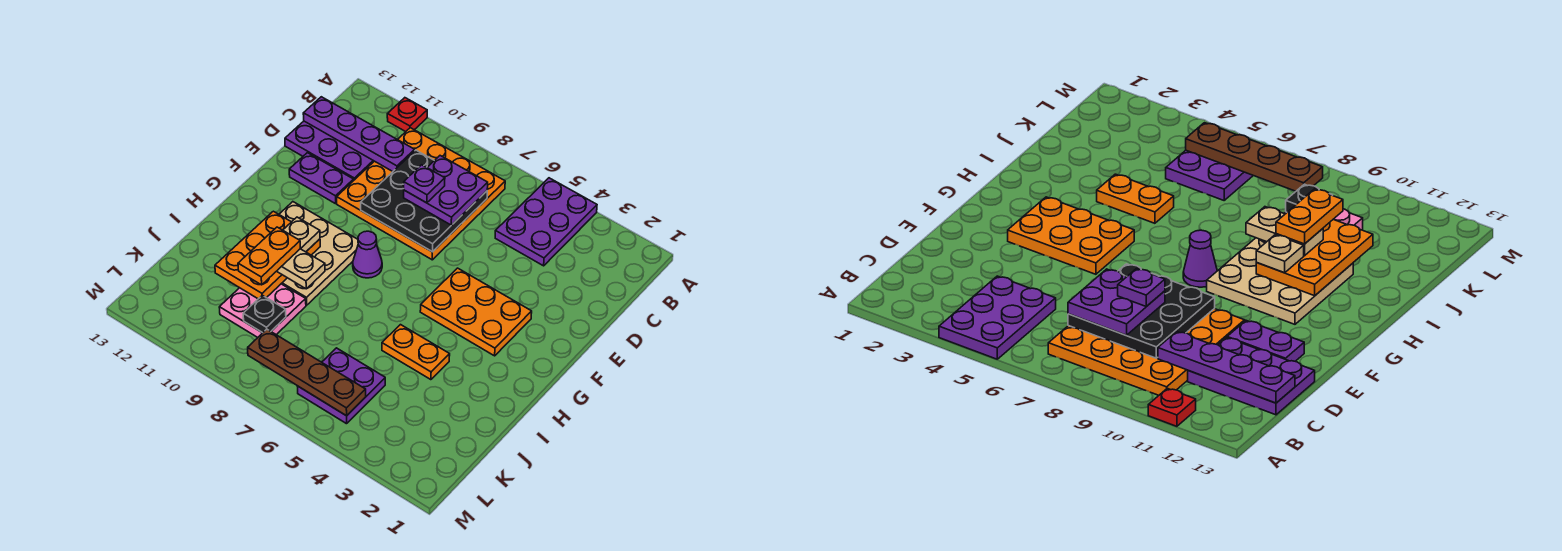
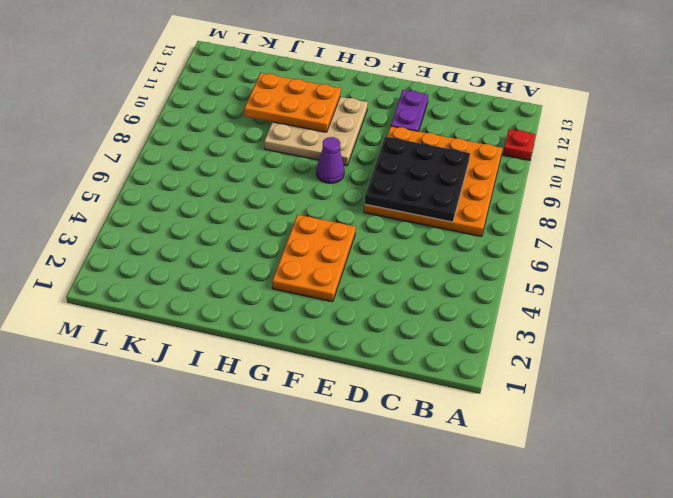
none -> purple plate A4:C5 level 1
none -> purple plate C11:D13 level 1
none -> orange plate I4:I5 level 1

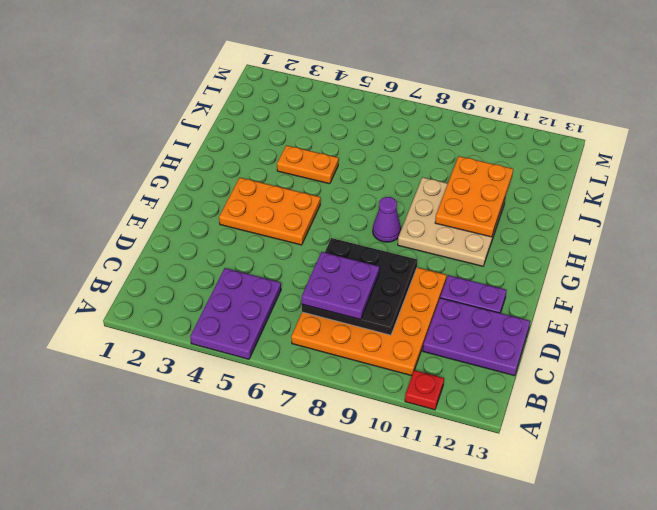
none -> pink plate J9:K10 level 1
none -> purple plate K5:L6 level 1
none -> purple plate C10:C13 level 2

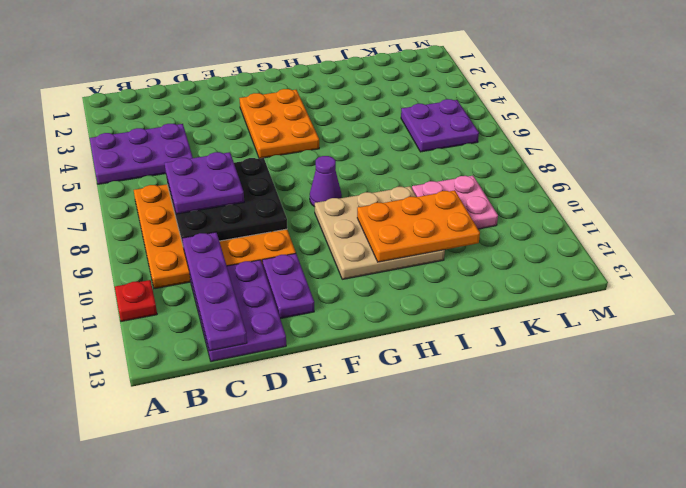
none -> orange plate I4:I5 level 1
none -> black plate K9 level 2
none -> brown plate L5:L8 level 2

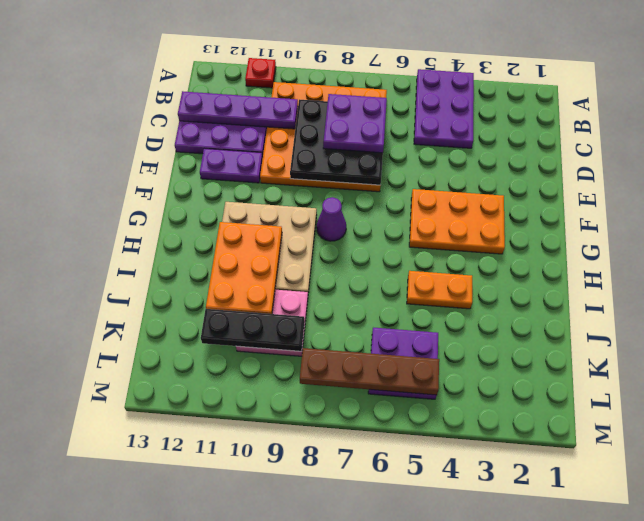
black plate K9:K11 level 2 -> black plate K9 level 2
none -> tan plate H10 level 3
none -> tan plate I9:I10 level 3
none -> purple plate D8 level 4

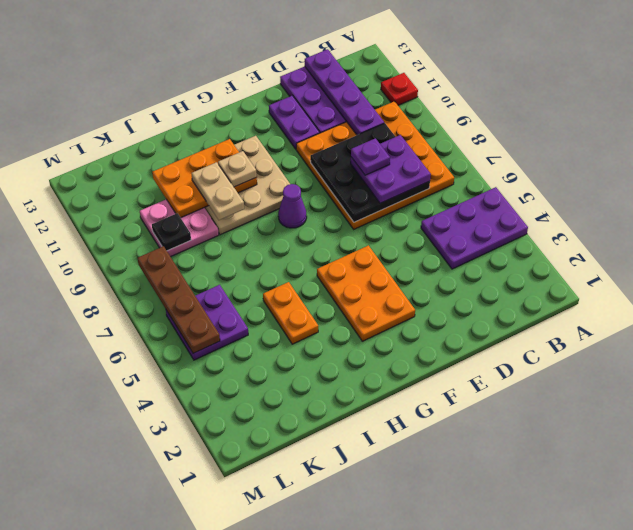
none -> orange plate I10:J10 level 4

